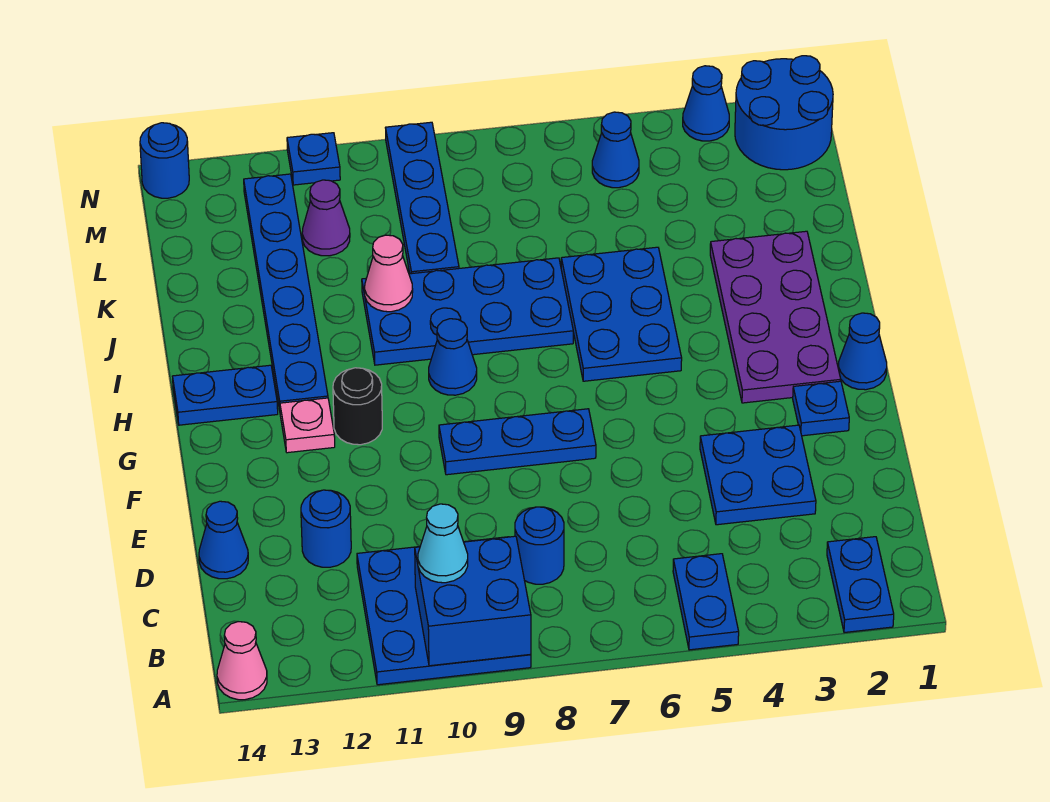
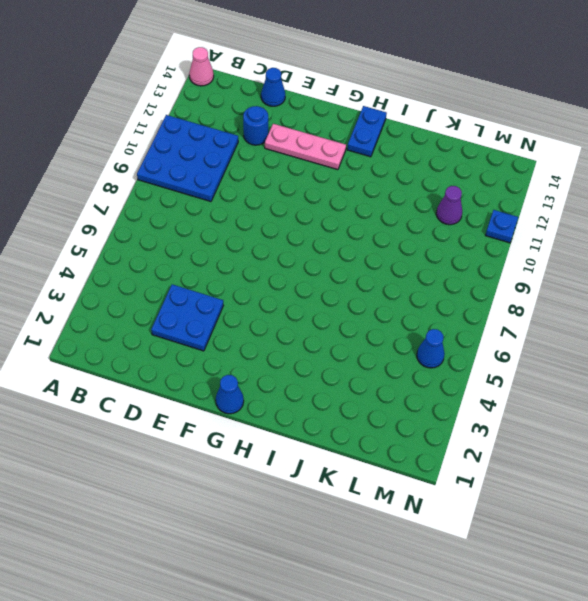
pink plate E12:G12 level 1 -> pink plate G12 level 1
none -> blue plate A2:B2 level 1
none -> blue plate A5:B5 level 1
none -> blue round brick C8 level 1

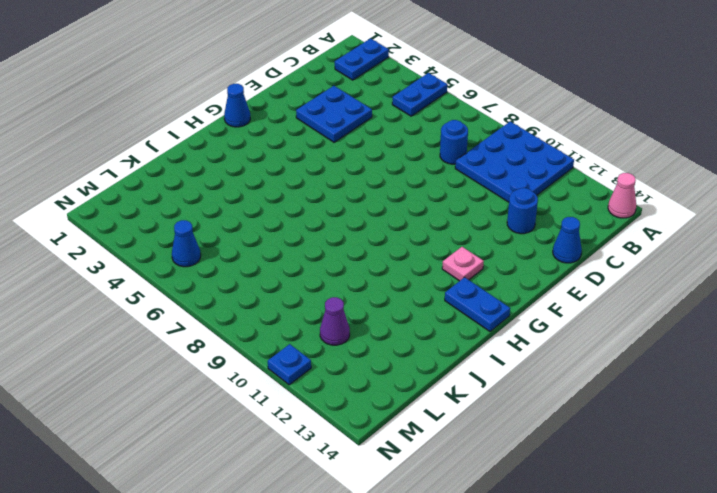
none -> blue plate F2 level 1
none -> blue plate F7:F9 level 1
none -> purple plate G2:J3 level 1

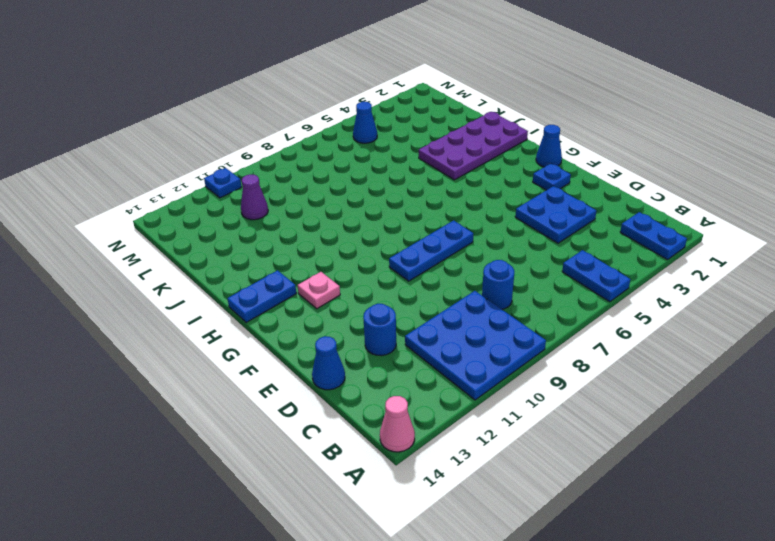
purple plate I1:J4 level 1 -> purple plate G2:J3 level 1
none -> black round brick G11 level 1
none -> blue plate H5:J6 level 1
none -> blue cone H9 level 1

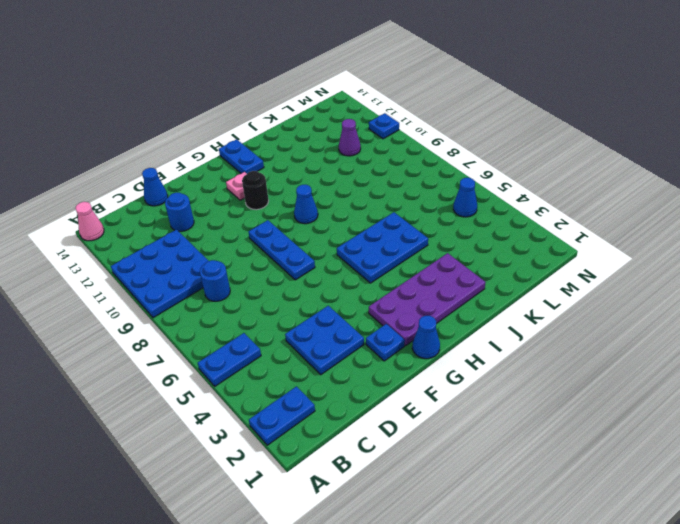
none -> blue plate H12:M12 level 1
none -> blue plate I7:J10 level 1
none -> blue plate K9:N9 level 1

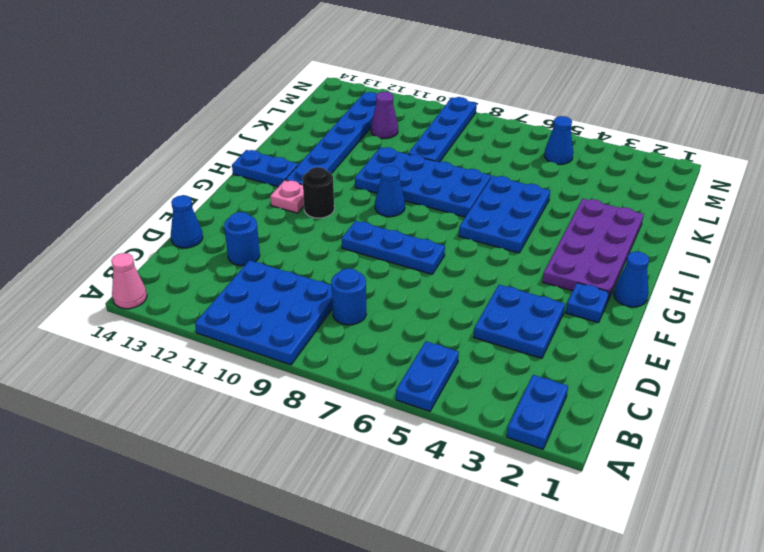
none -> blue round brick M1:N2 level 1
none -> blue cone N3 level 1
none -> blue plate N11 level 1

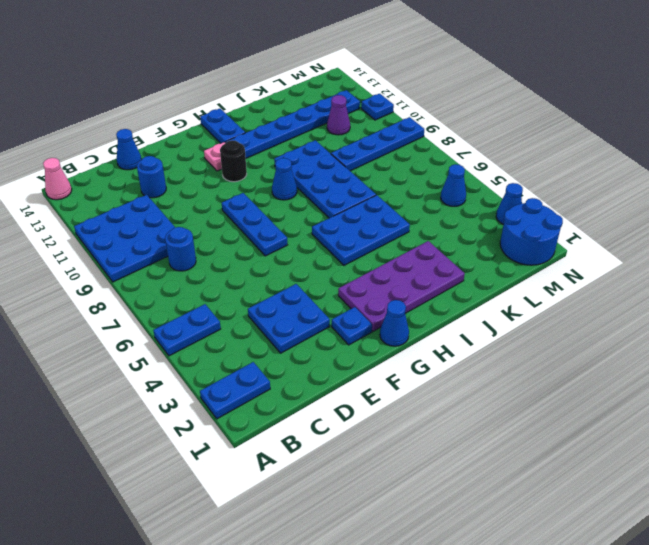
none -> blue round brick N14 level 1
none -> blue brick A9:B10 level 2
none -> pink cone J10 level 2

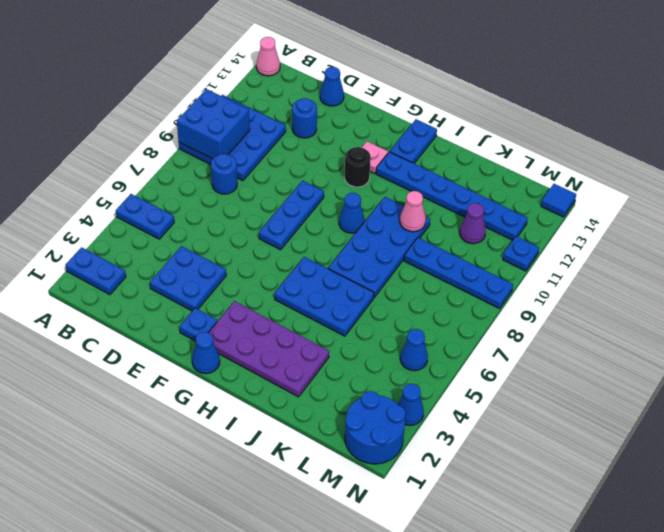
blue tile N14 level 1 -> blue round brick N14 level 1
none -> cyan cone B10 level 3

